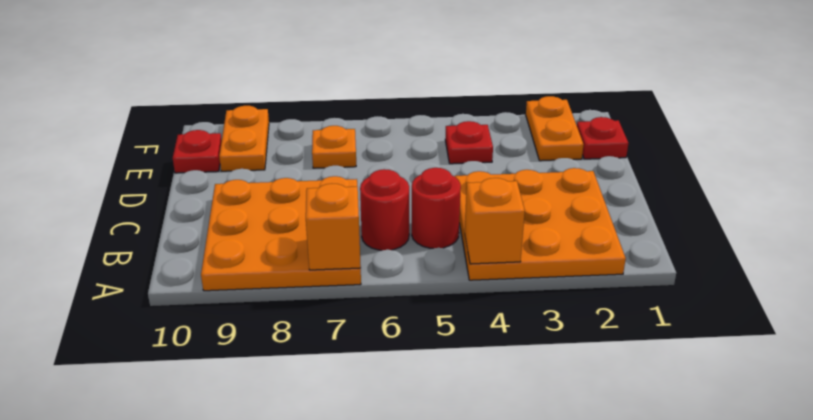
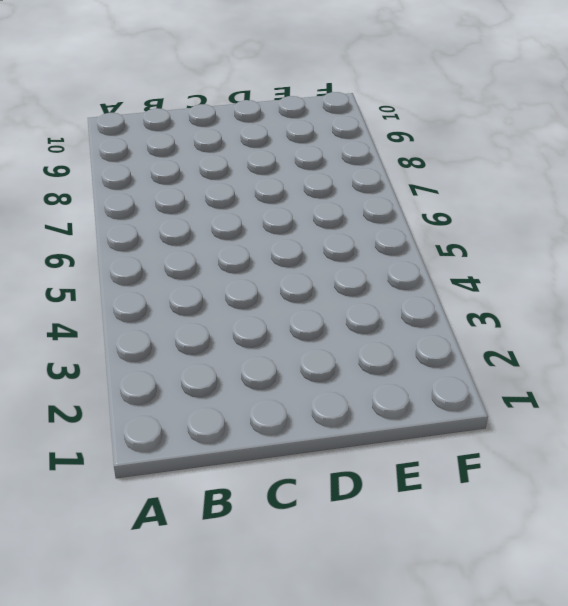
none -> orange plate A2:C4 level 1
none -> orange plate A7:C9 level 1
none -> red round brick B5 level 1

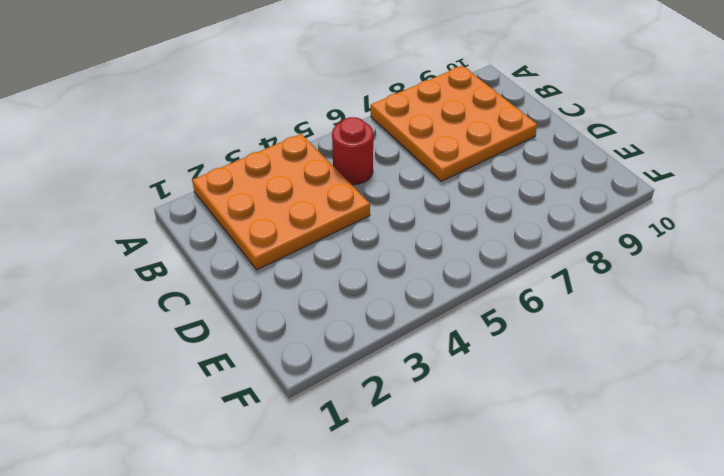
none -> red round brick B6 level 1
none -> red plate E1 level 1
none -> orange plate E2:F2 level 1

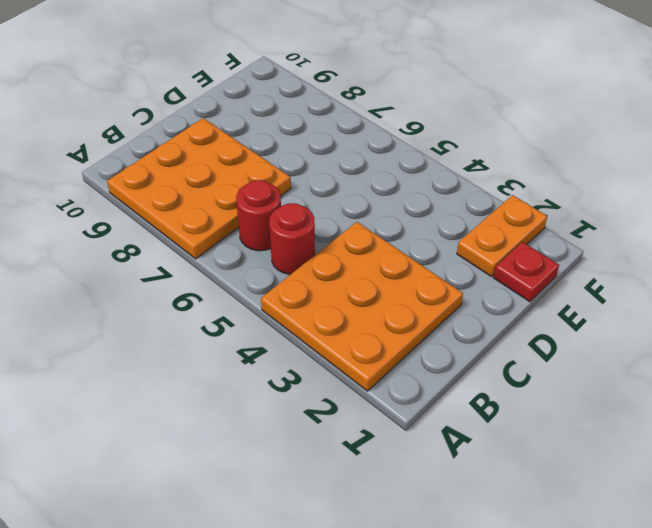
none -> red plate E4 level 1
none -> orange plate E7 level 1
none -> orange plate E9:F9 level 1

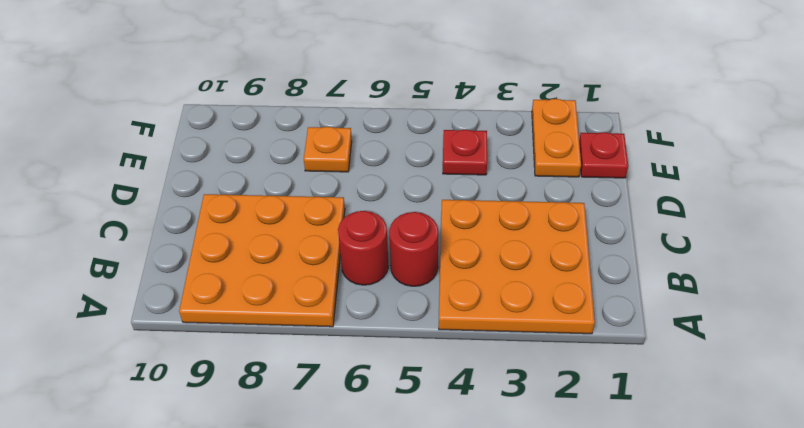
none -> orange plate E9:F9 level 1
none -> red plate E10 level 1
none -> orange brick A4 level 2

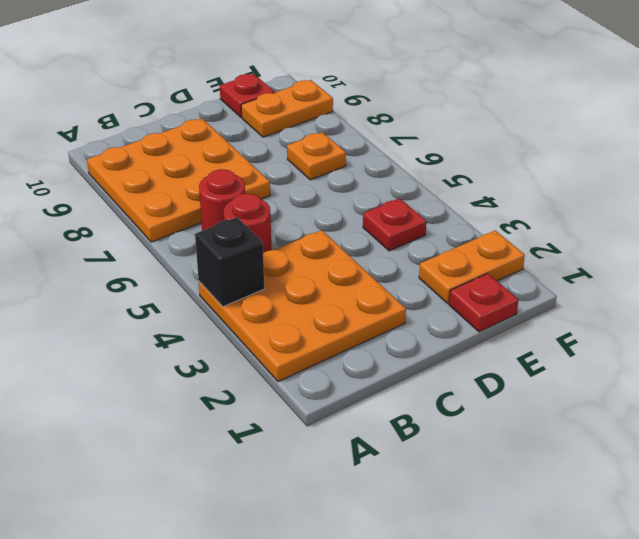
black brick A4 level 2 -> orange brick A4 level 2
none -> orange brick A7 level 2

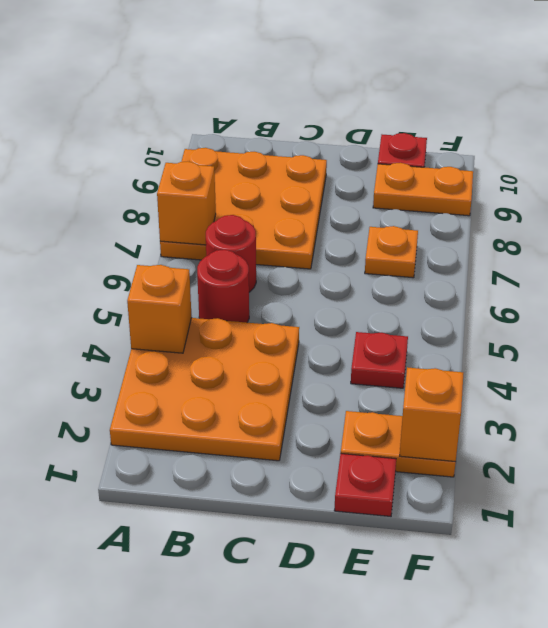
orange brick F2 level 2 -> none

